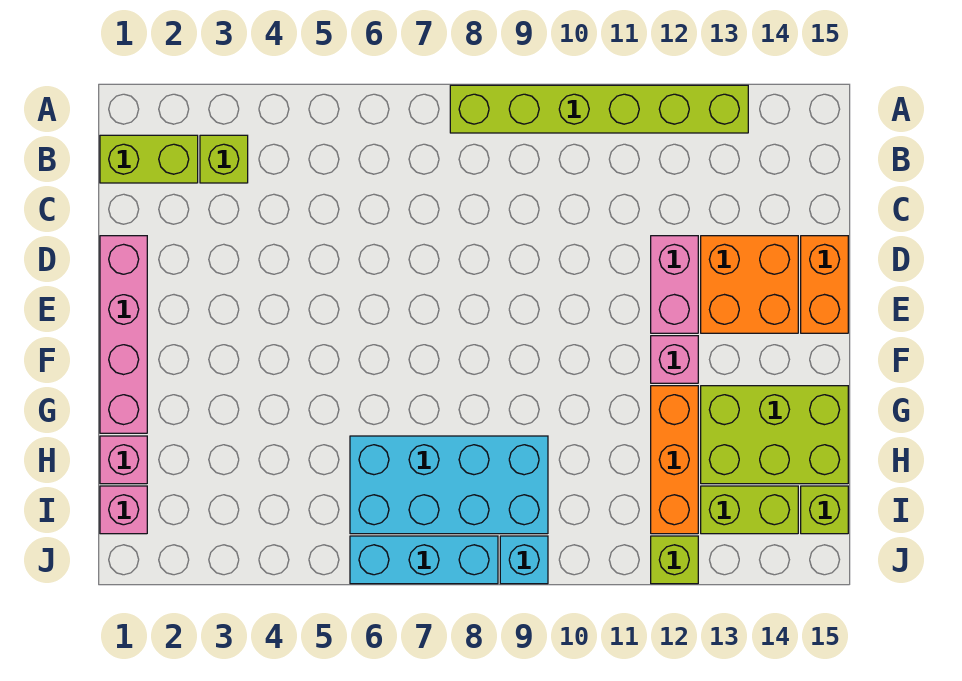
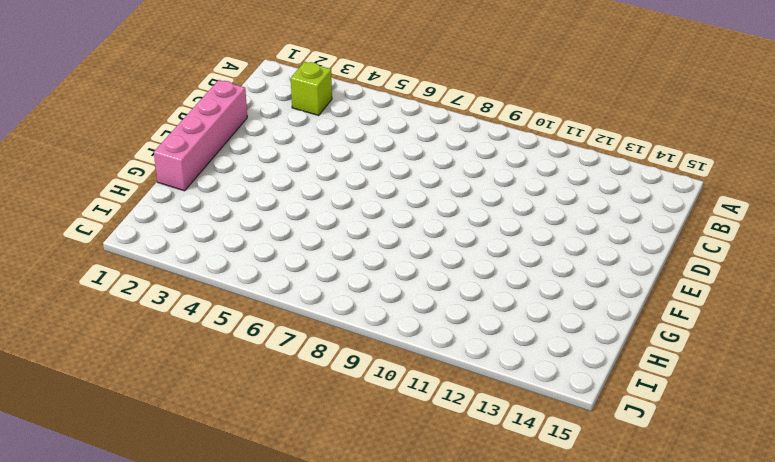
none -> lime brick A8:A13 level 1
none -> lime brick B1:B2 level 1
none -> pink brick D12:E12 level 1

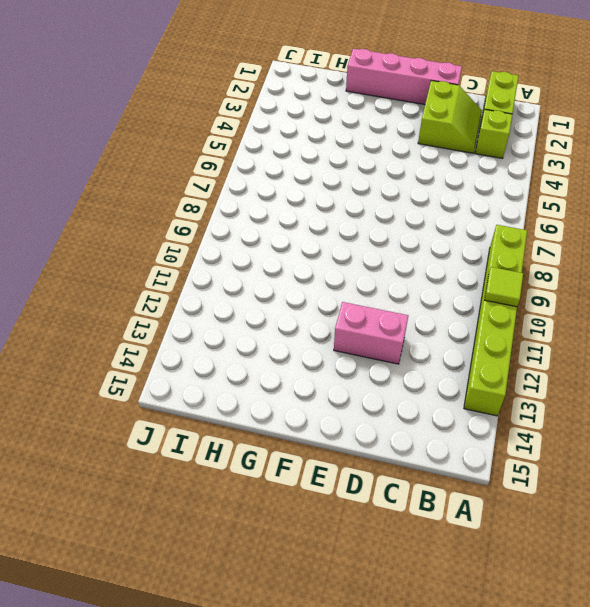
lime tile A10 level 2 -> none
lime slope C2:D3 level 1 top D -> none
none -> orange brick D13:E14 level 1
none -> orange brick D15:E15 level 1
none -> pink brick F12 level 1

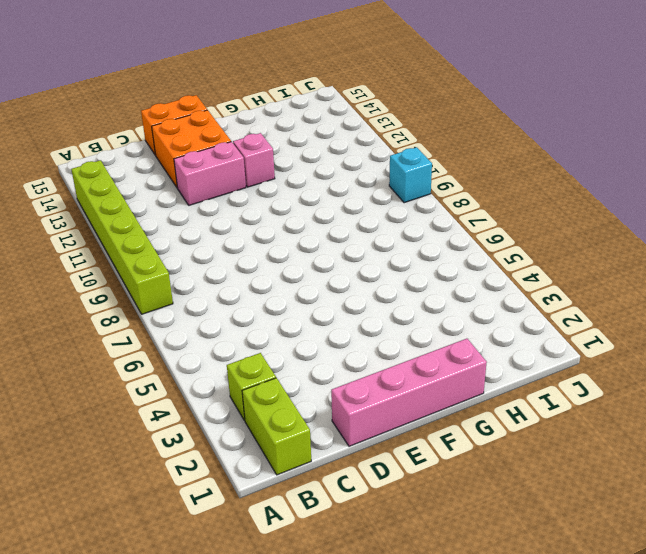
none -> orange brick G12:I12 level 1
none -> lime brick G13:H15 level 1
none -> pink brick H1 level 1

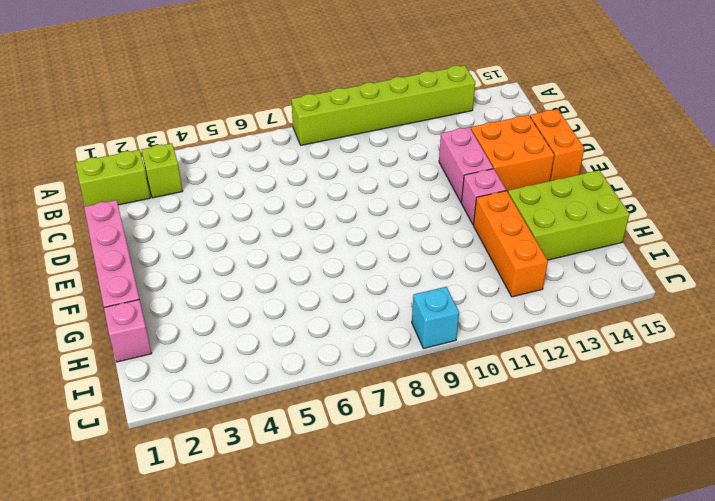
none -> cyan brick H6:I9 level 1
none -> pink brick I1 level 1
none -> lime brick I13:I14 level 1

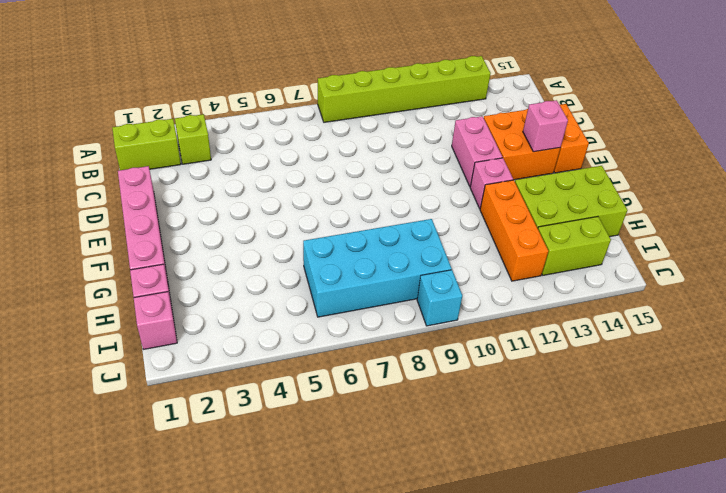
pink brick E14 level 2 -> none
none -> lime brick I15 level 1
none -> cyan brick J6:J8 level 1
none -> lime brick J12 level 1

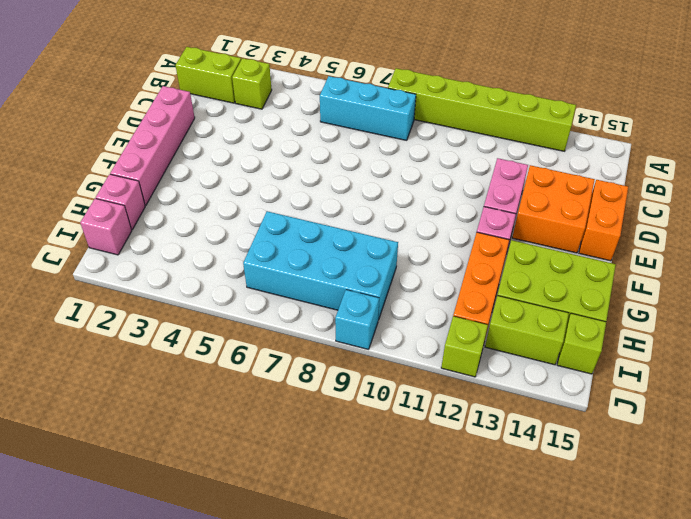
cyan brick B6:B8 level 1 -> cyan brick J6:J8 level 1

